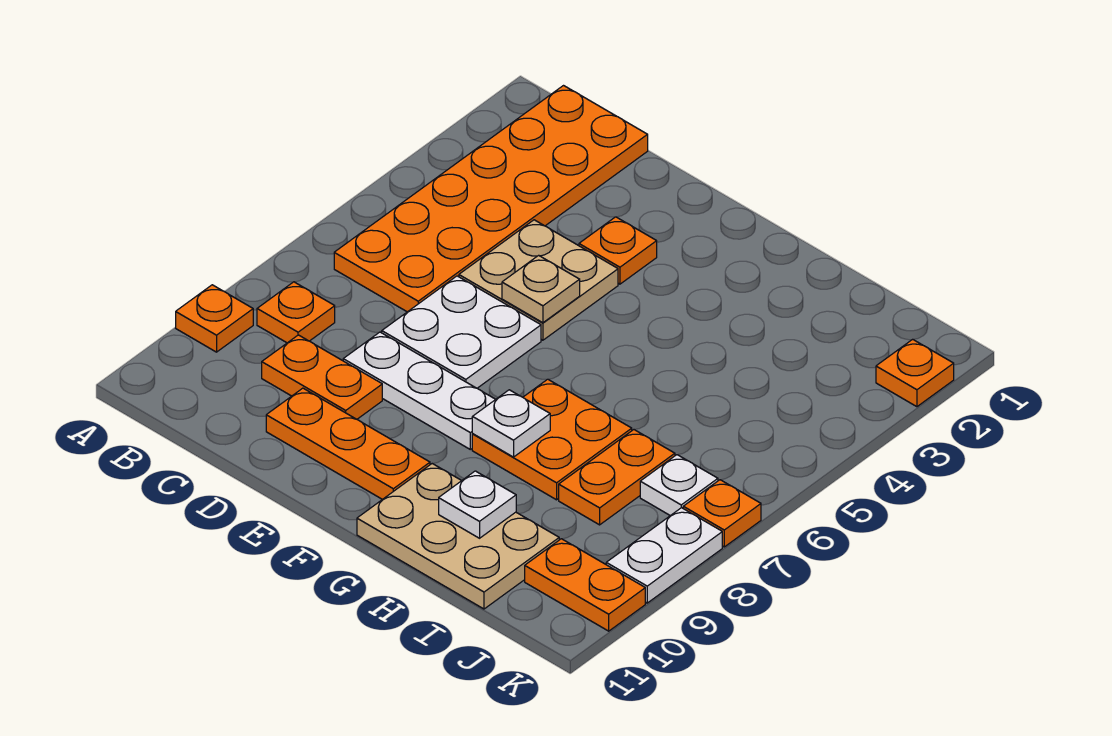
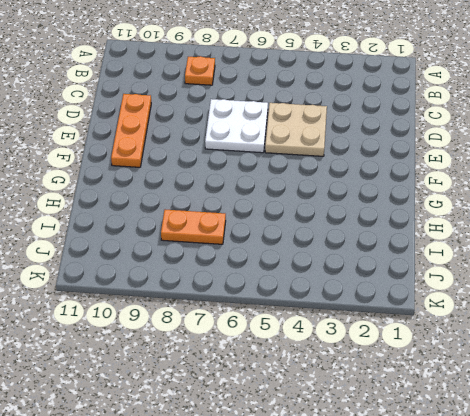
none -> orange plate A9 level 1
none -> orange plate B1:C6 level 1
none -> orange plate C9:D9 level 1

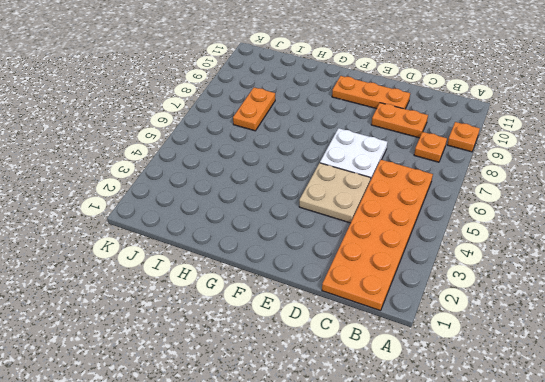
none -> white plate D8:F8 level 1
none -> orange plate E3 level 1
none -> orange plate G7:H8 level 1

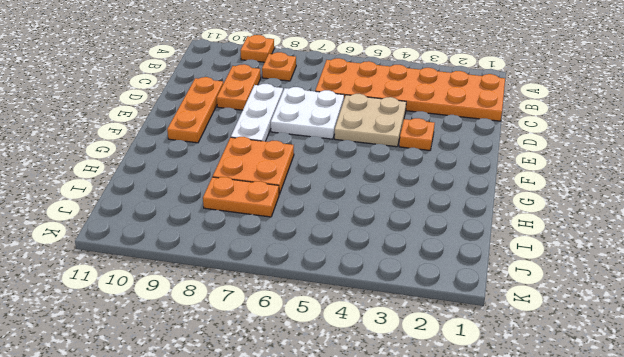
none -> tan plate G10:I11 level 1
none -> white plate J7 level 1
none -> orange plate J10:K10 level 1

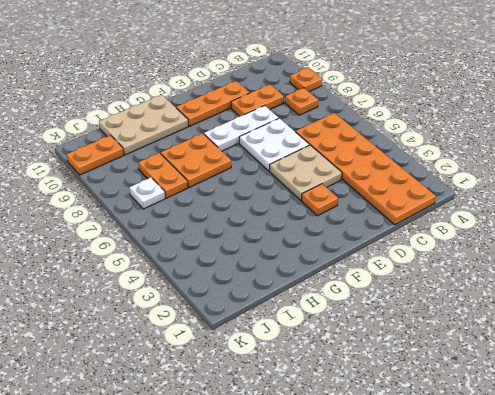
none -> orange plate K2 level 1
none -> orange plate K7 level 1
none -> white plate K8:K9 level 1

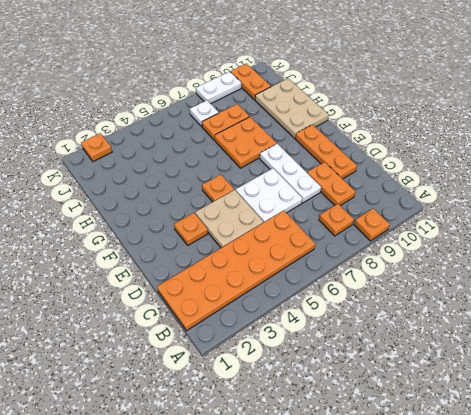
orange plate F5 level 1 -> orange plate K7 level 1
none -> tan plate E5 level 2
none -> white plate G8 level 2
none -> white plate H10 level 2

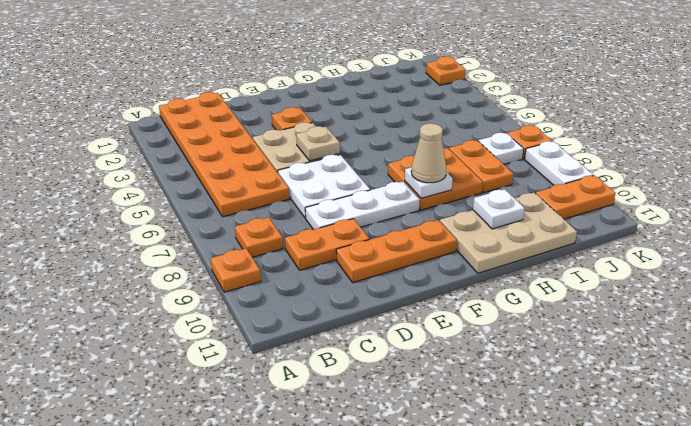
tan cone G8 level 3 -> none

